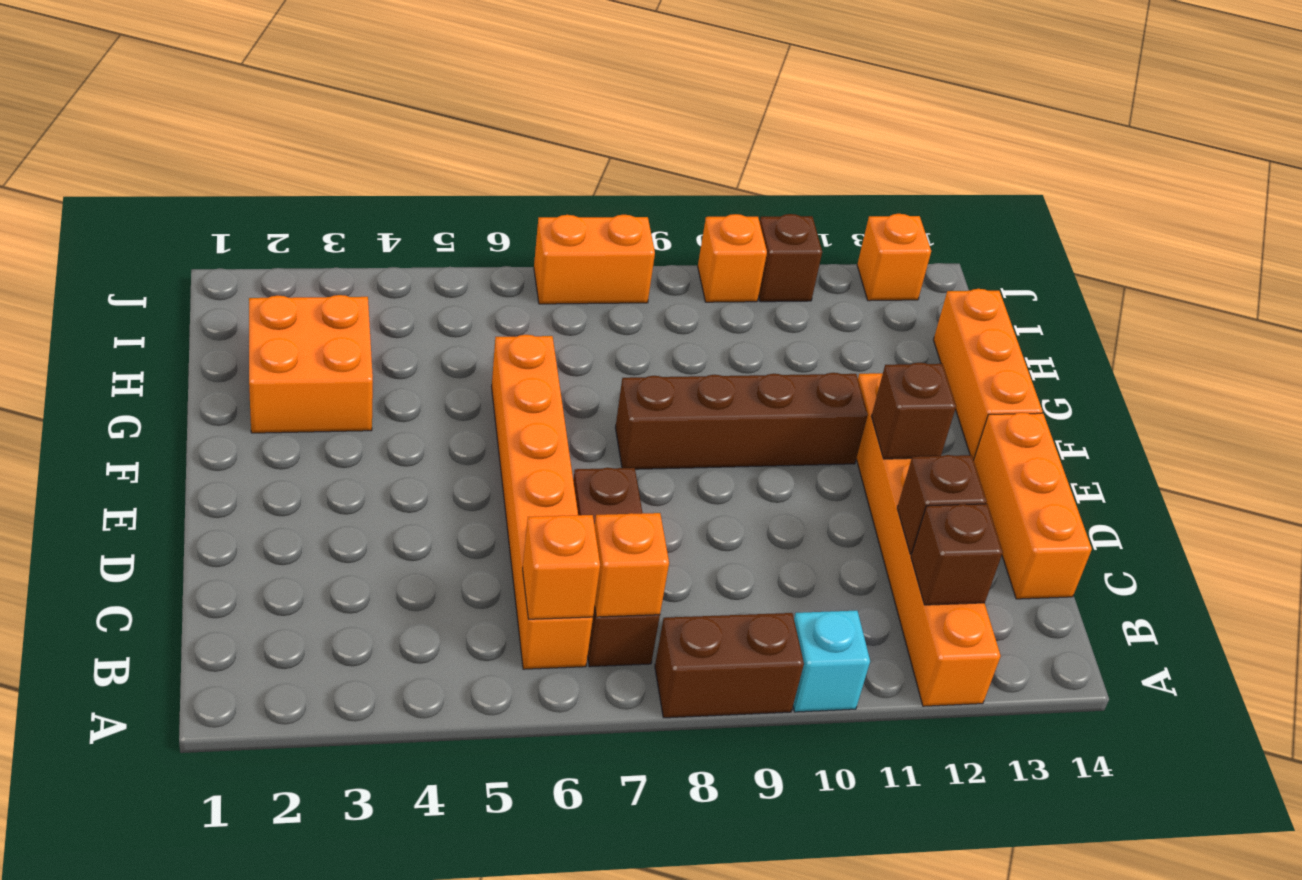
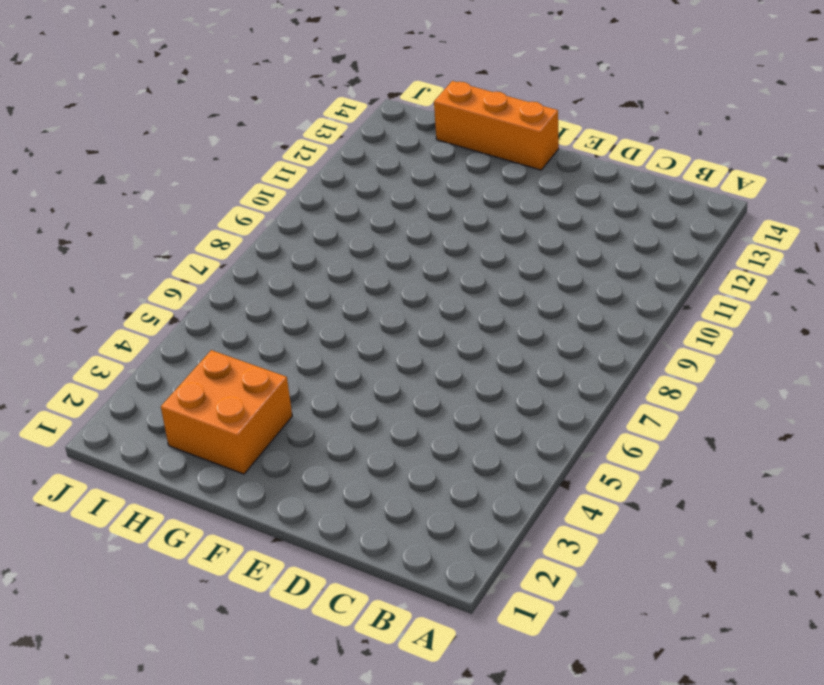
none -> brown brick A8:A9 level 1
none -> cyan brick A10 level 1
none -> orange brick A12:F12 level 1

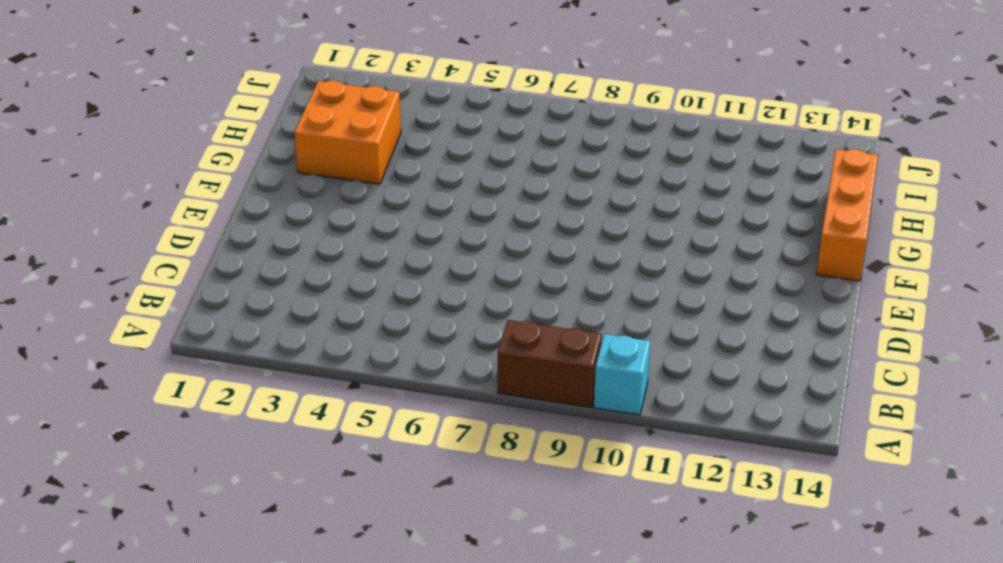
none -> orange brick A12:F12 level 1
none -> orange brick B6:G6 level 1
none -> brown brick B7:D7 level 1

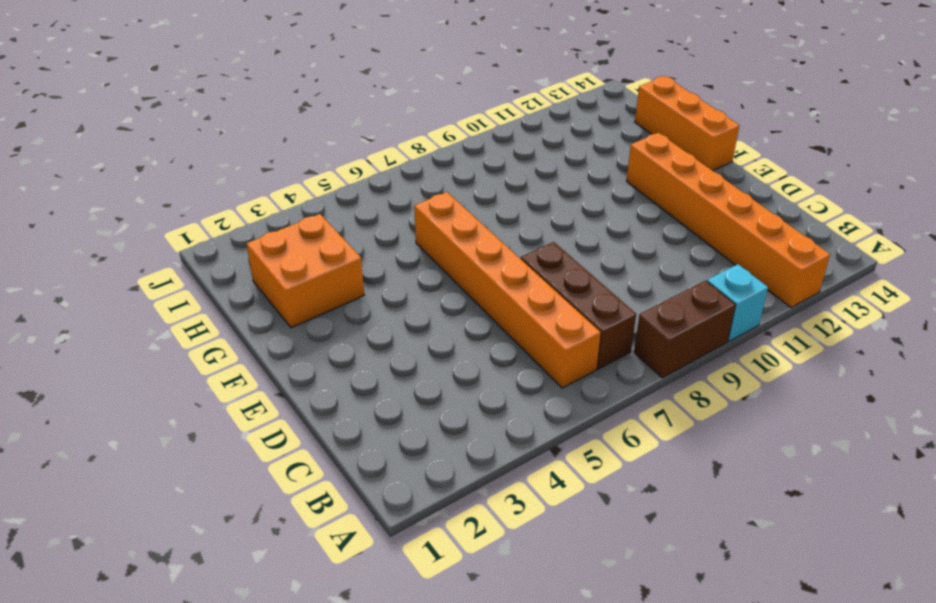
none -> orange brick C14:E14 level 1
none -> brown brick F8:F11 level 1
none -> orange brick J7:J8 level 1

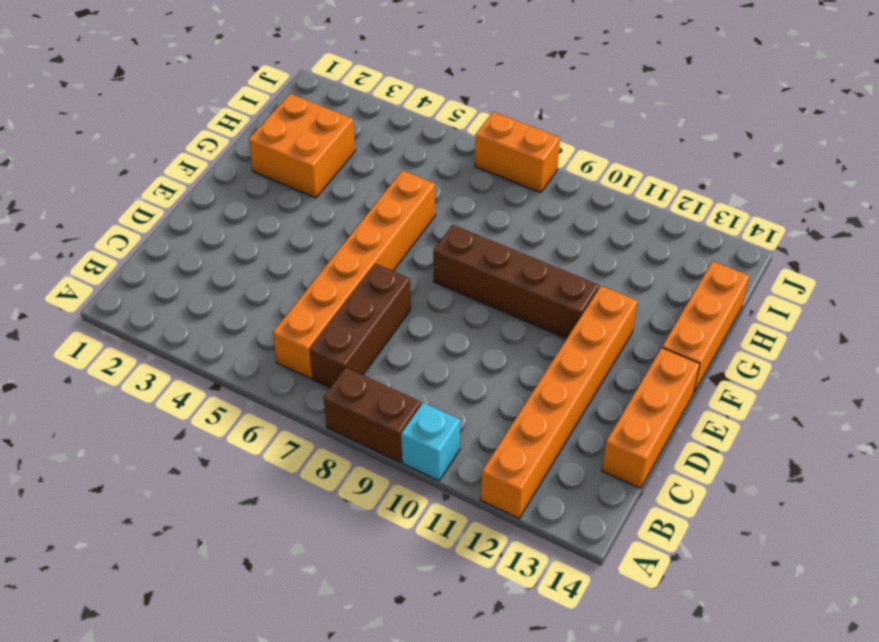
none -> orange brick J10 level 1
none -> brown brick J11 level 1
none -> orange brick J13 level 1

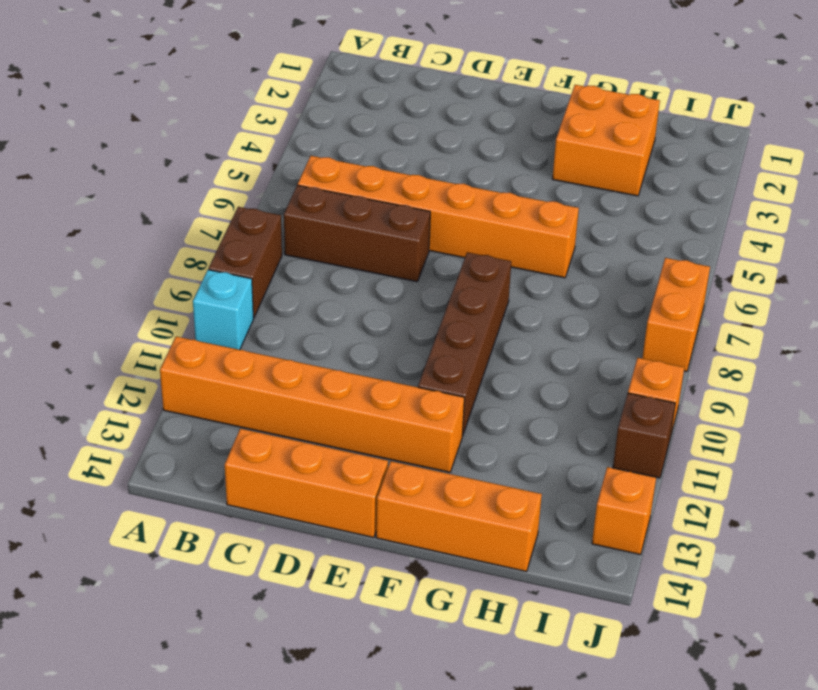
none -> orange brick B6 level 2
none -> orange brick B7 level 2
none -> brown brick B12 level 2

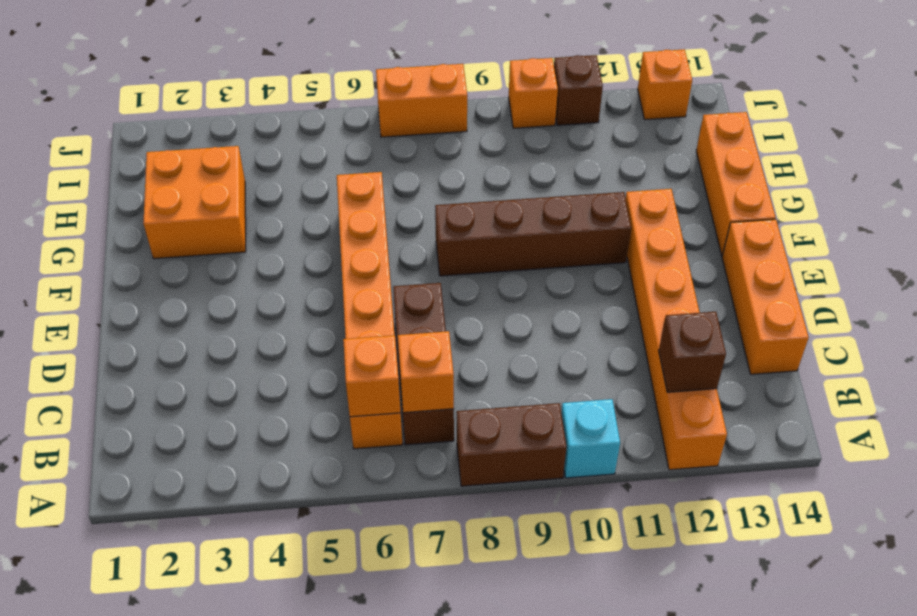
none -> brown brick C12 level 2
none -> brown brick E12 level 2

